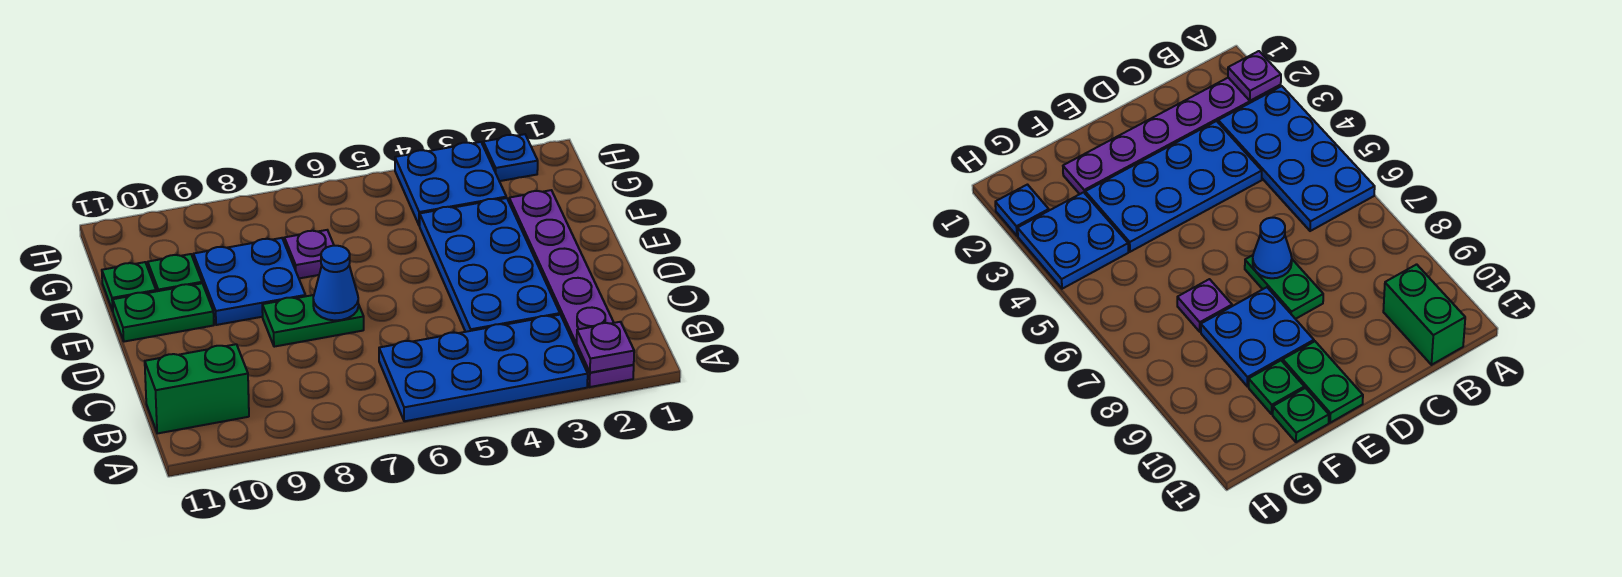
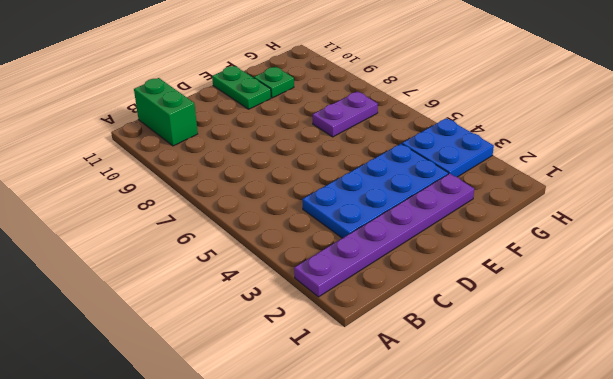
purple plate F7:G7 level 1 -> purple plate F7 level 1
none -> blue plate A3:B6 level 1
none -> green plate D7:D8 level 1
none -> blue plate E8:F9 level 1

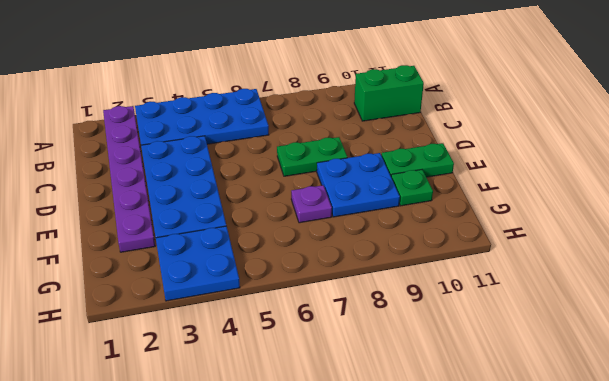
none -> green plate F11 level 1
none -> blue plate H2 level 1
none -> purple plate A2 level 2

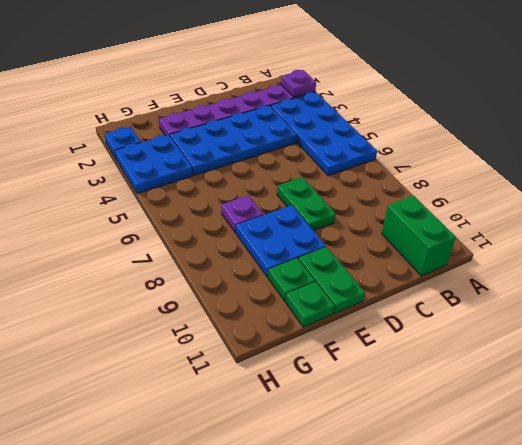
none -> blue cone D7 level 2

